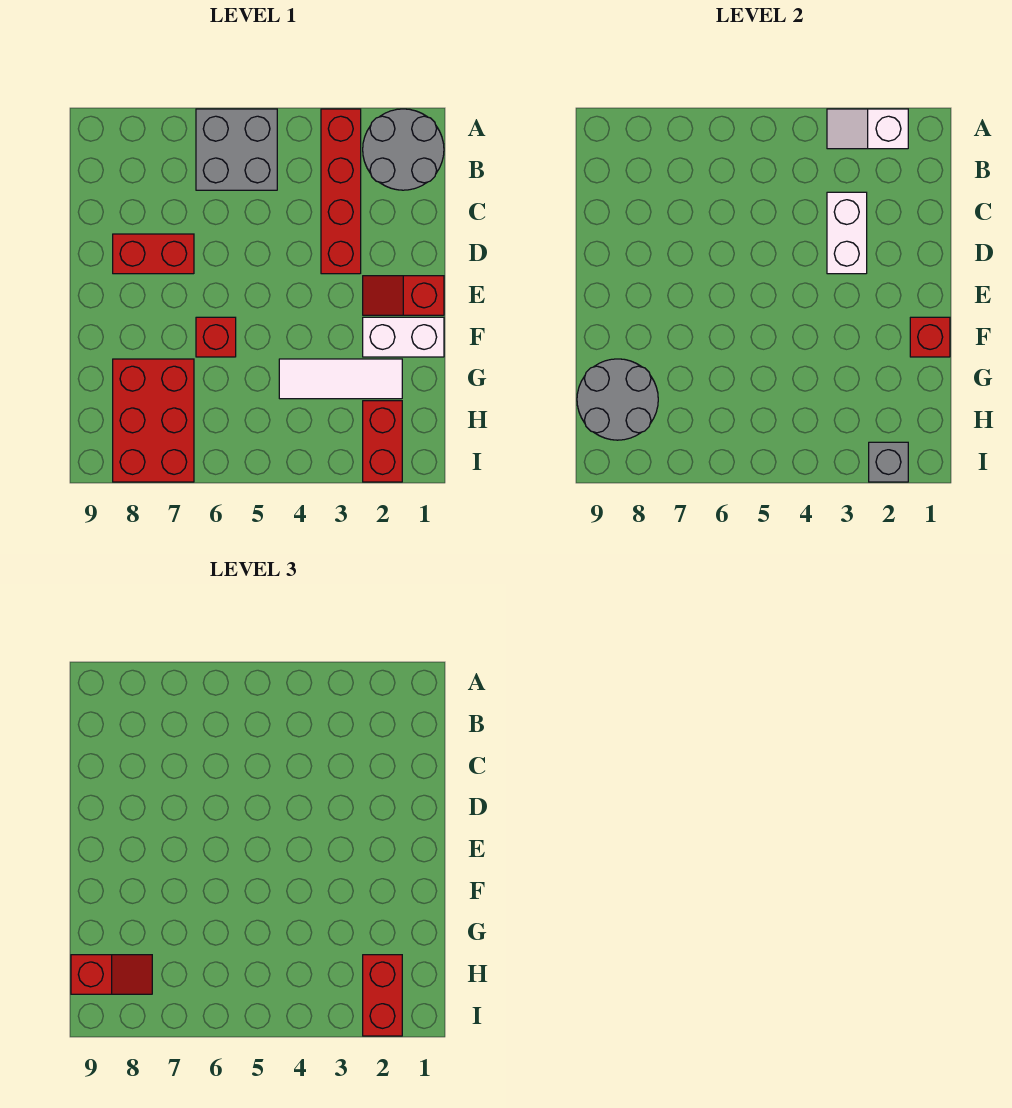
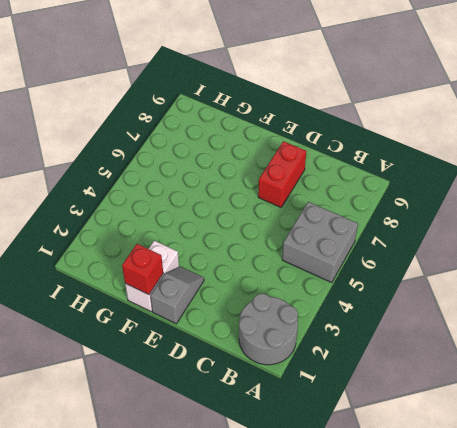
grey slope E1:E2 level 1 top 1 -> red slope E1:E2 level 1 top 1
none -> red brick A3:D3 level 1
none -> red brick F6 level 1
none -> white tile G2:G4 level 1

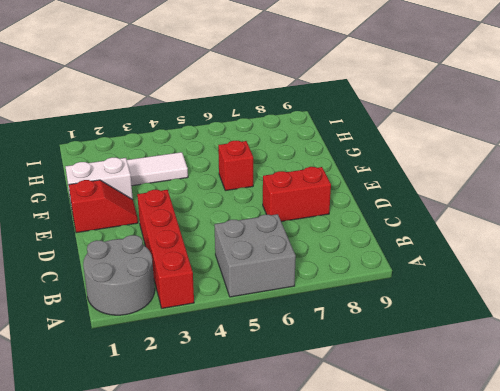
none -> red brick G7:I8 level 1
none -> red brick H2:I2 level 1
none -> white slope A2:A3 level 2 top 2

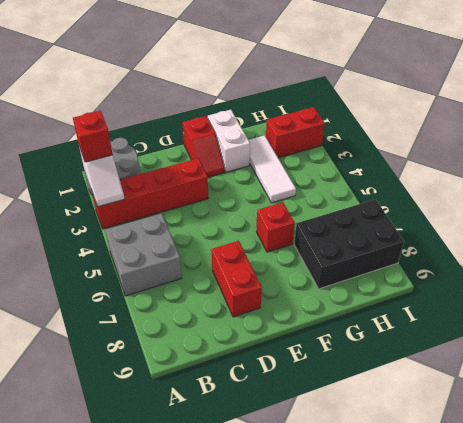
red brick A2 level 3 -> red brick F1 level 2
black brick G7:I8 level 1 -> red brick G7:I8 level 1
none -> white brick C3:D3 level 2
none -> grey round brick G8:H9 level 2
none -> grey brick I2 level 2

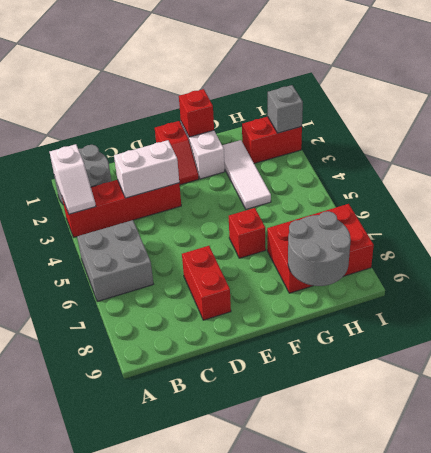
none -> red brick H2:I2 level 3
none -> red slope H8:H9 level 3 top 9

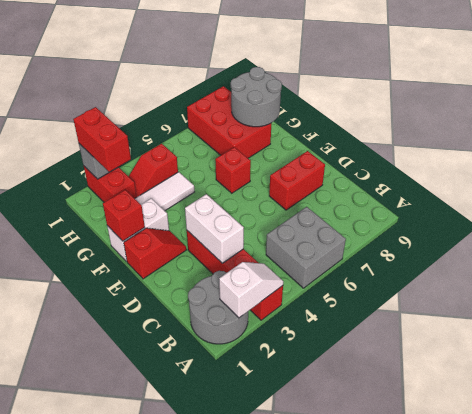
red slope H3:H4 level 1 top 4 -> red slope H8:H9 level 3 top 9

